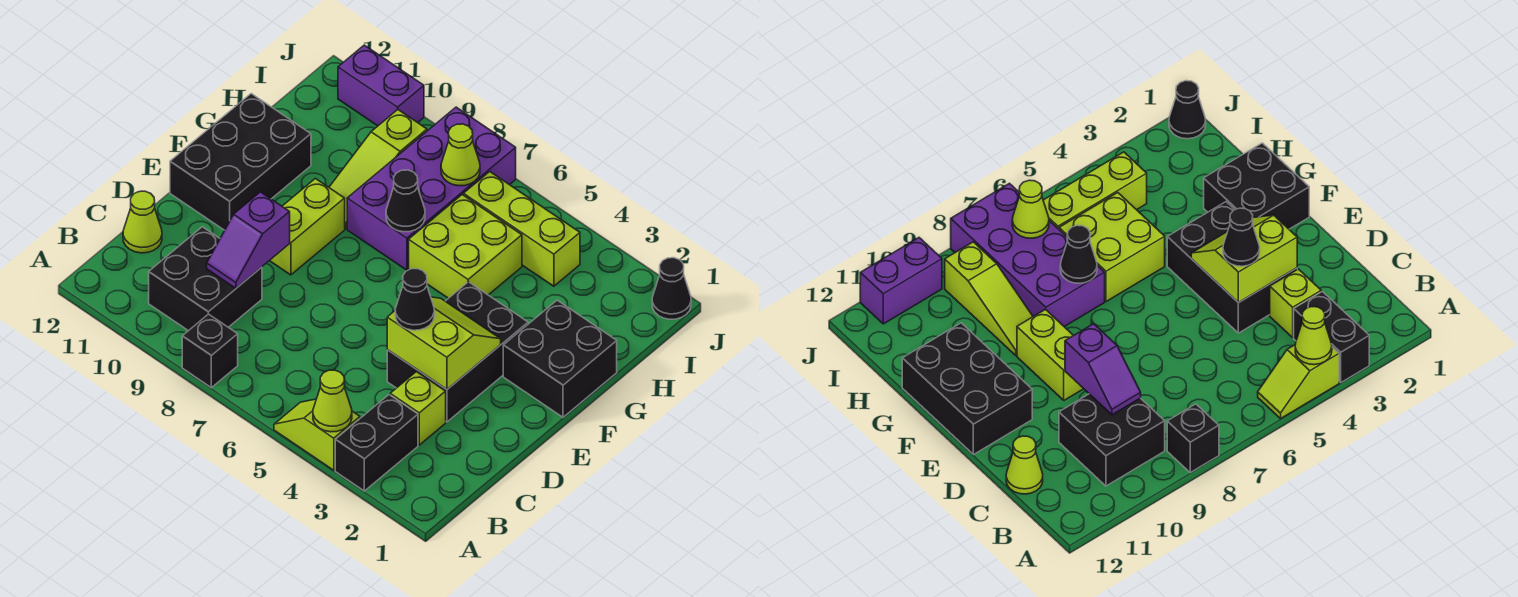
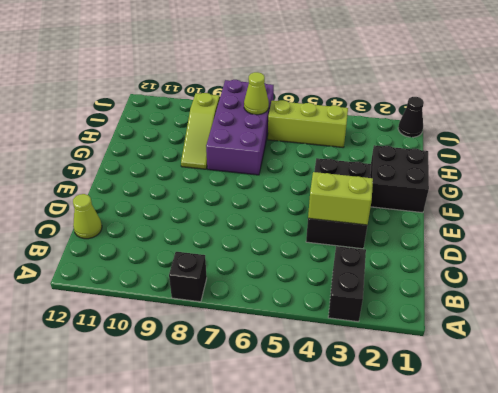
none -> lime slope A4:A5 level 1 top 4
none -> black brick B9:C10 level 1
none -> lime brick C3 level 1

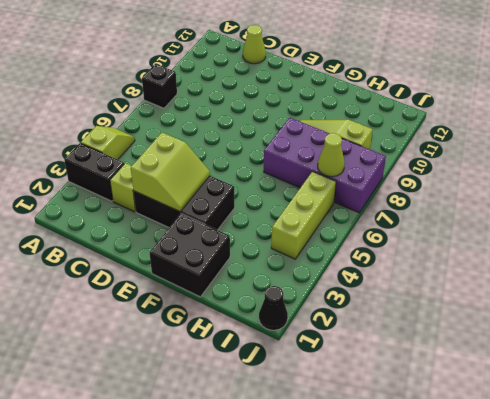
none -> black brick B9:C10 level 1
none -> lime brick E9:F9 level 1
none -> black brick E11:G12 level 1

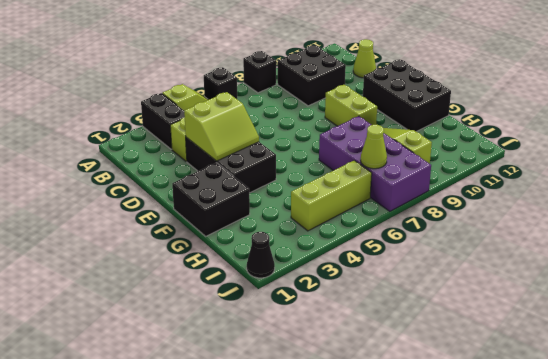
black brick A6 level 1 -> none
none -> lime brick G5:H6 level 1
none -> purple brick J10:J11 level 1
none -> lime cone A4 level 2

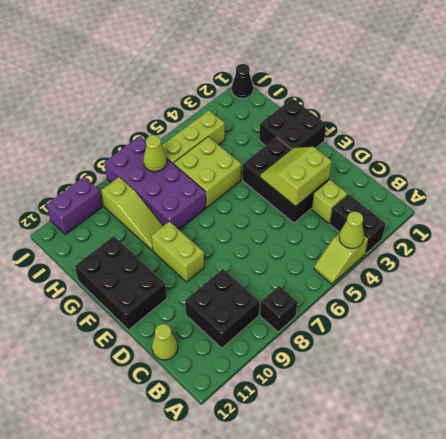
none -> purple slope C9:D9 level 2 top D
none -> black cone G7 level 2
none -> black cone D4 level 3

